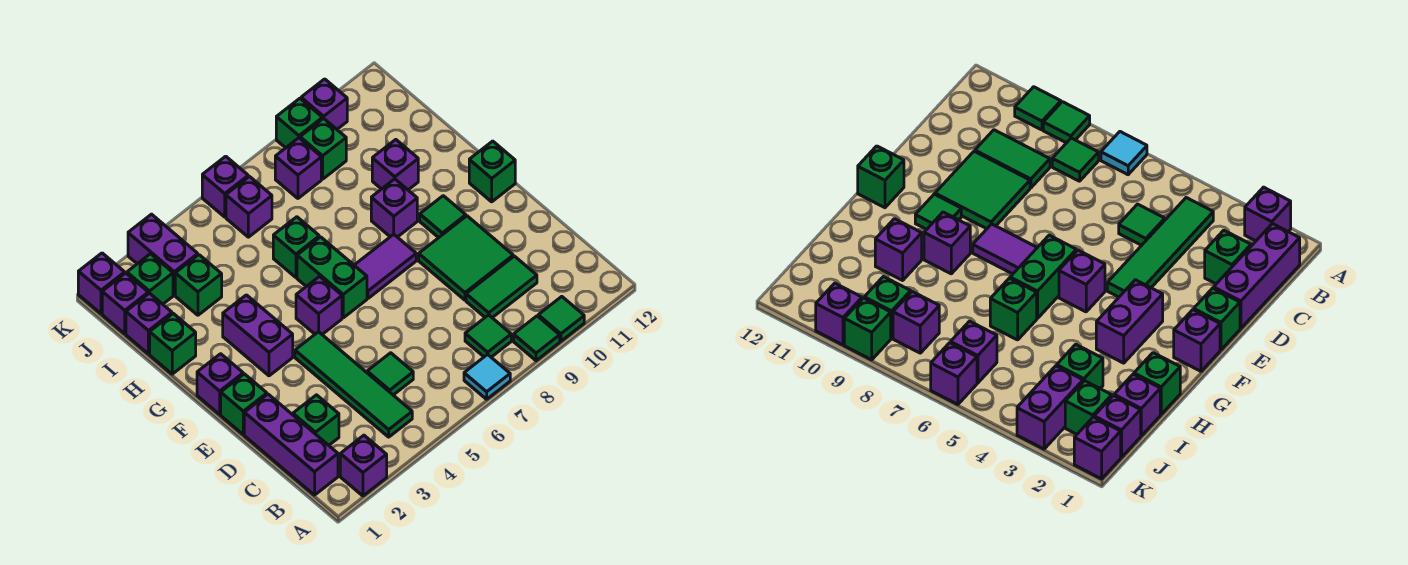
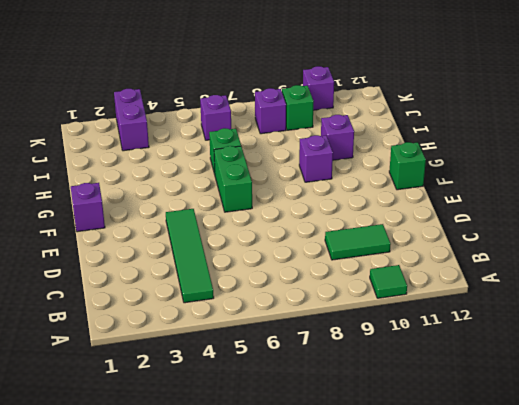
none -> purple brick A2 level 1
none -> cyan tile A7 level 1
none -> green tile A9 level 1
none -> purple brick B1:D1 level 1

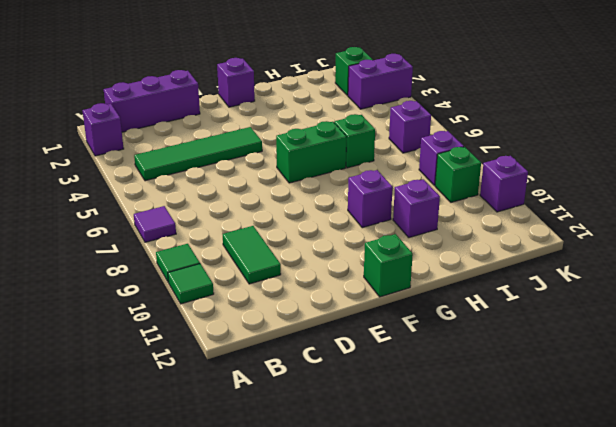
purple tile A7 level 1 -> cyan tile A7 level 1
none -> green tile B8 level 1
none -> green brick C2 level 1
none -> green tile C5 level 1
none -> green tile D9:E10 level 1

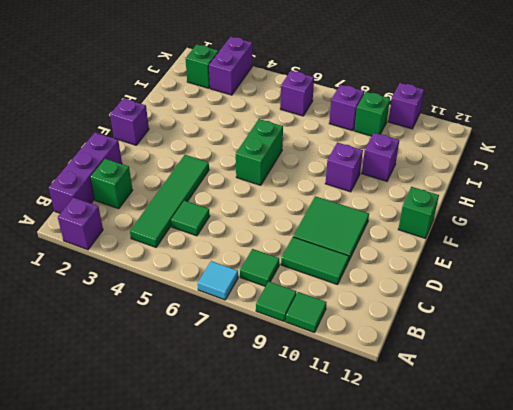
none -> green brick E1 level 1
none -> purple brick F3:G3 level 1
none -> purple brick F5 level 1
none -> purple tile F7:F8 level 1

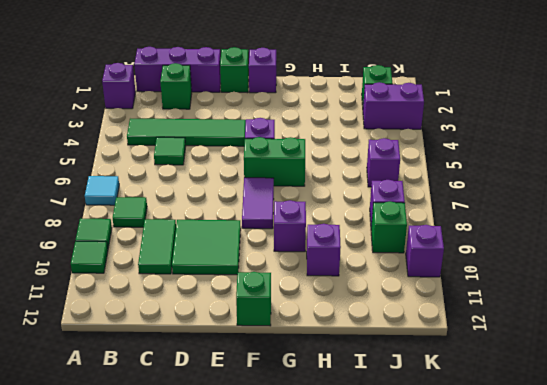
none -> purple brick F3:G3 level 1
none -> green tile F10 level 1
none -> green brick H1 level 1
none -> green brick H6 level 1

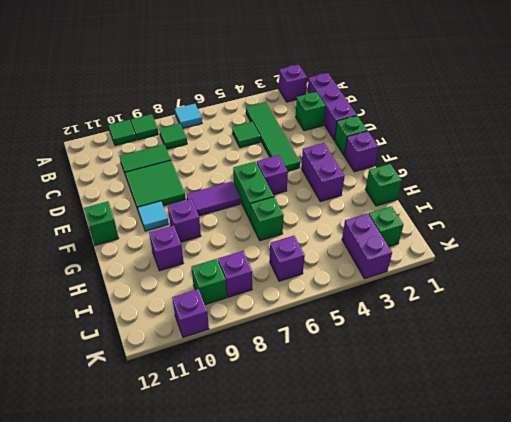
cyan tile F10 level 1 -> green tile F10 level 1
none -> purple brick I1 level 1
none -> green brick I3 level 1
none -> purple brick J1 level 1
none -> purple brick K1 level 1

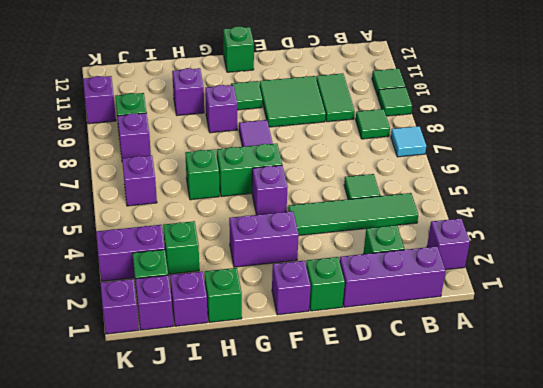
none -> purple brick K6 level 1
none -> green brick K9 level 1

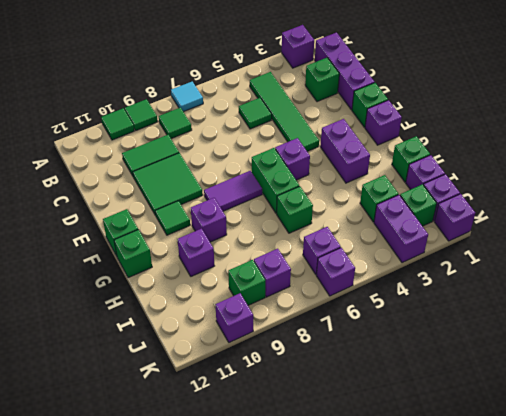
green brick G12 level 1 -> green brick K9 level 1

